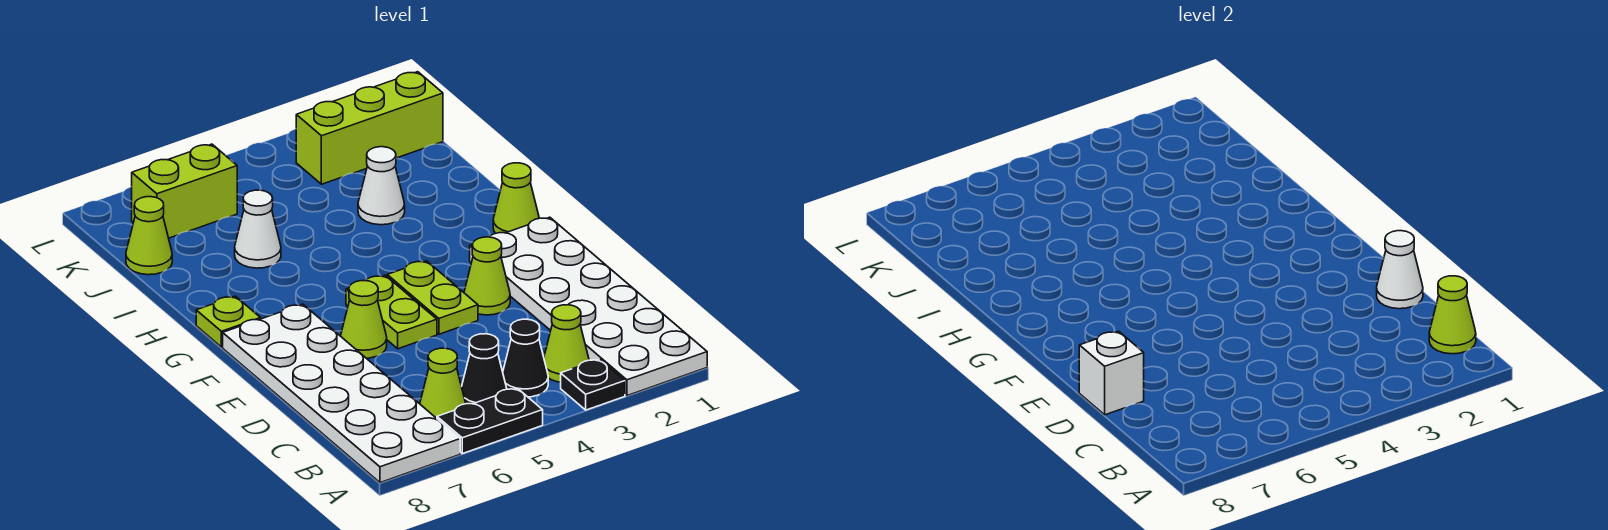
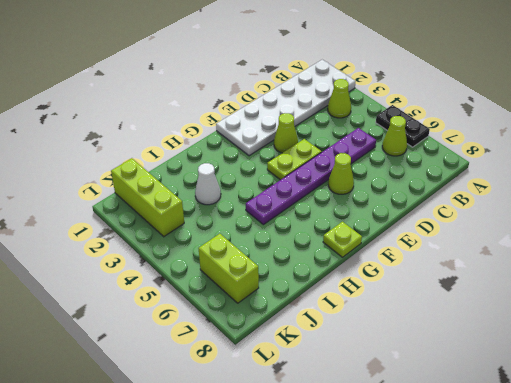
purple plate C5:H5 level 1 -> lime plate E5:F5 level 1
none -> black plate A3 level 1
none -> white plate A7:F8 level 1
none -> black cone B4 level 1

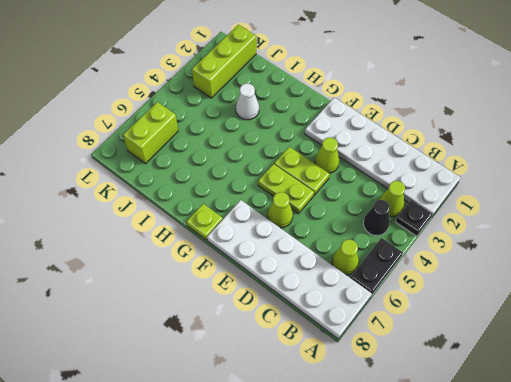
none -> black cone B5 level 1
none -> lime cone G1 level 1
none -> white cone I6 level 1

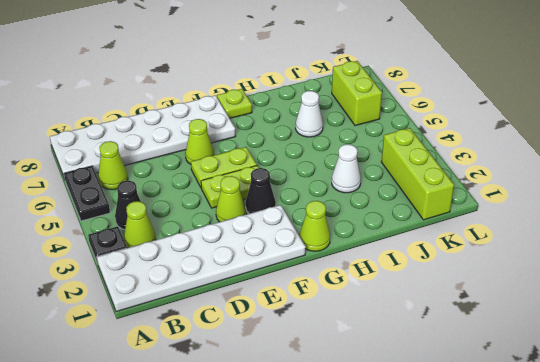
black cone F3 level 1 -> black cone B5 level 1
none -> lime cone J8 level 1
none -> lime cone B1 level 2
none -> white cone D1 level 2

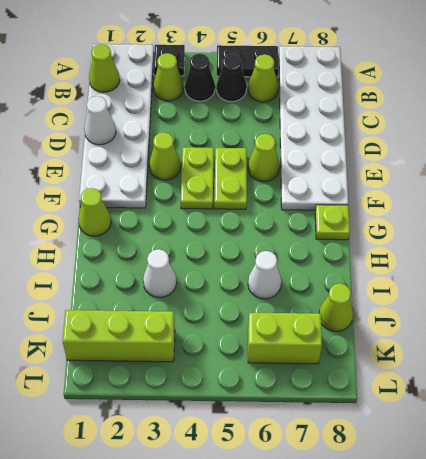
none -> white brick D8 level 2

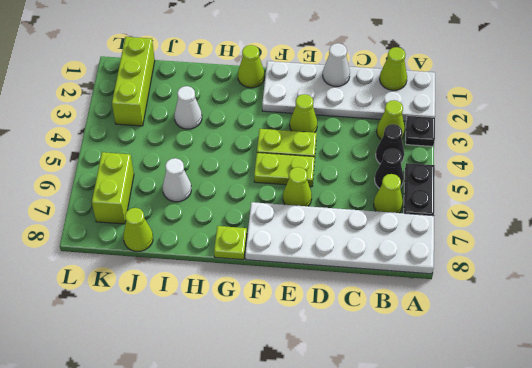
none -> white brick D8 level 2

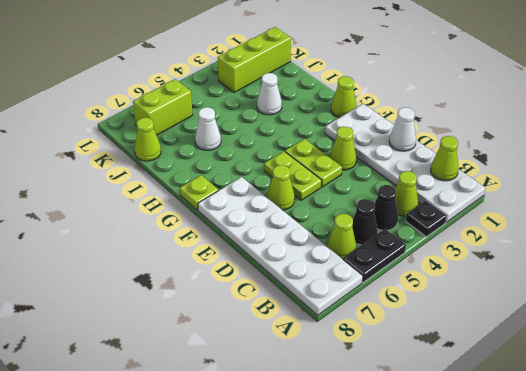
none -> white brick D8 level 2

